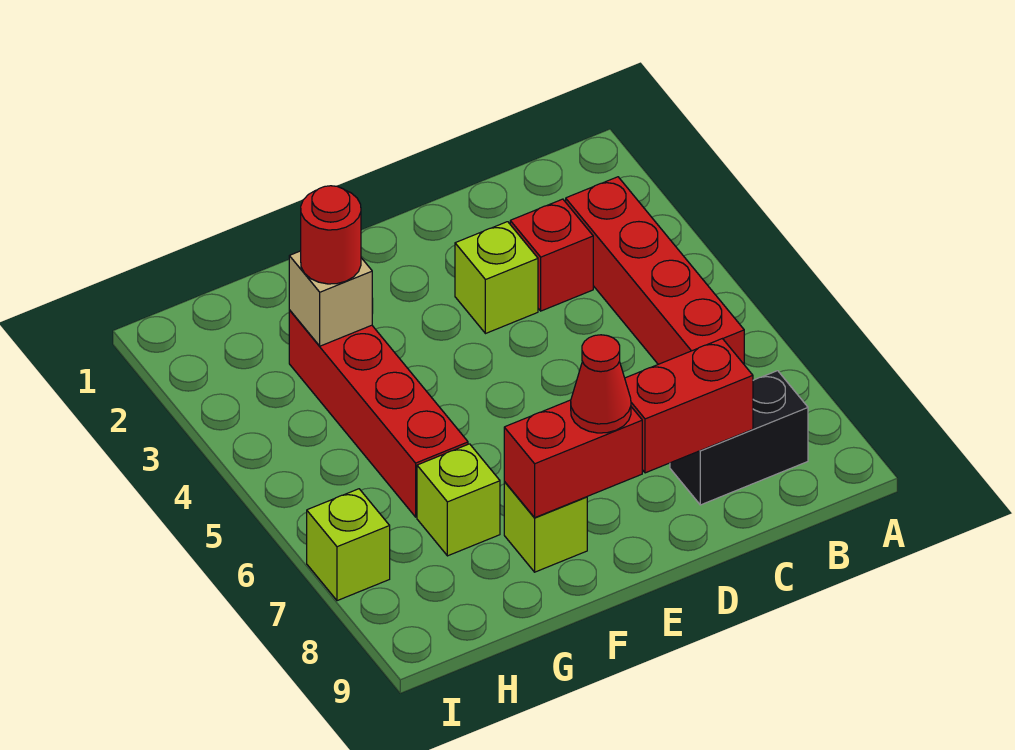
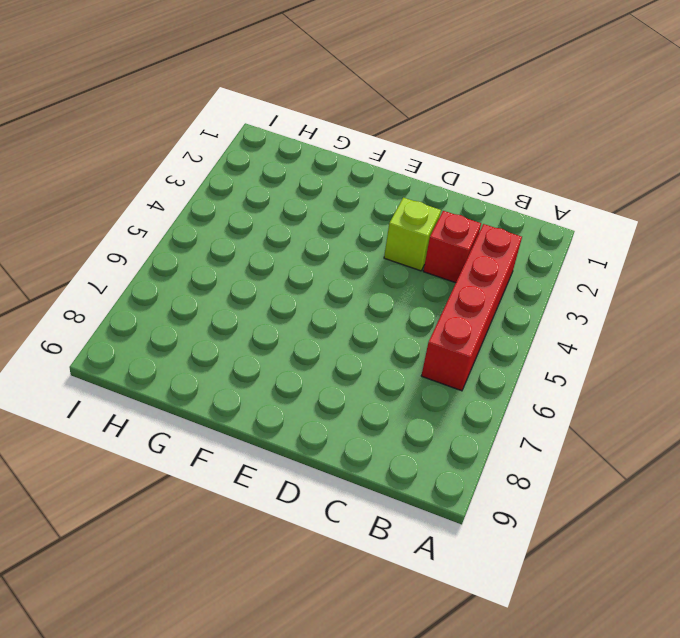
none -> black brick B8:C8 level 1
none -> lime brick F8 level 1
none -> red brick G3:G6 level 1

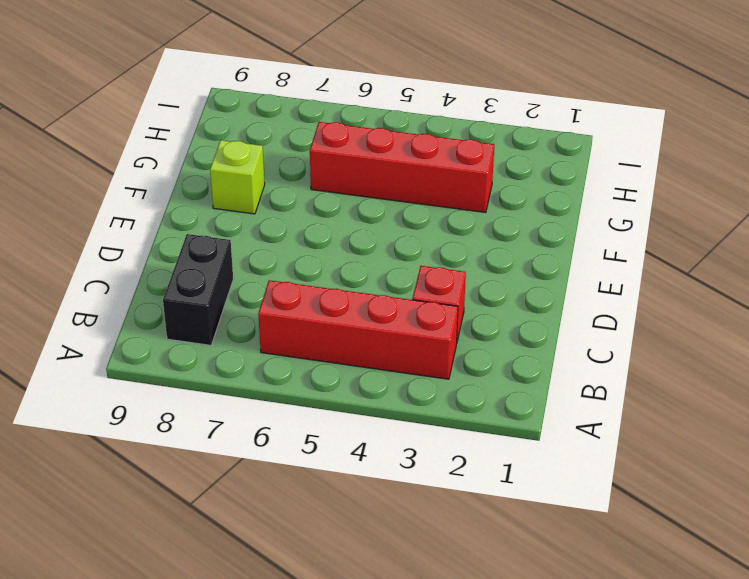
none -> lime brick D3 level 1
none -> lime brick G7 level 1
none -> lime brick I7 level 1

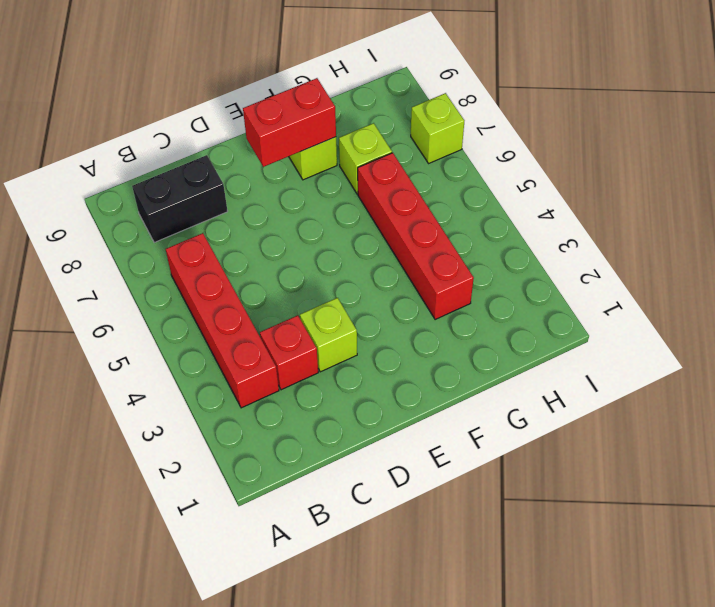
none -> red brick C8:D8 level 2
none -> tan brick G3 level 2
none -> red cone E8 level 3

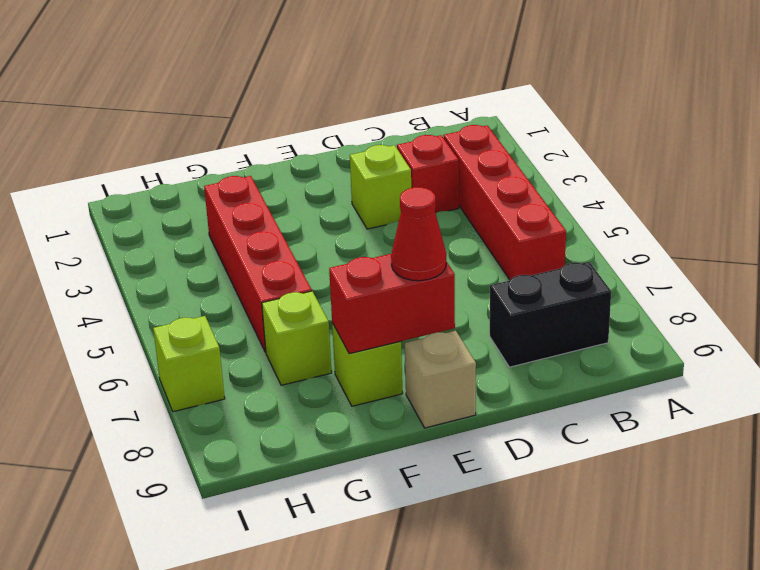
tan brick E9 level 1 -> tan brick G3 level 2
none -> red brick C8:D8 level 2
none -> red round brick G3 level 3

